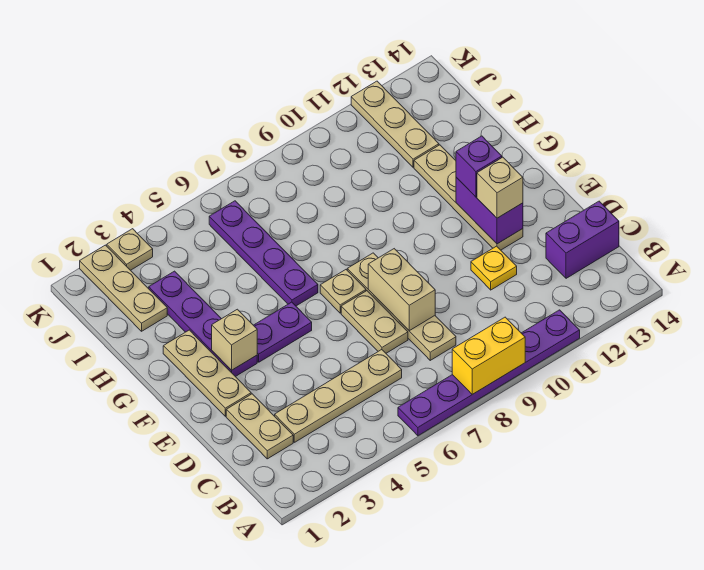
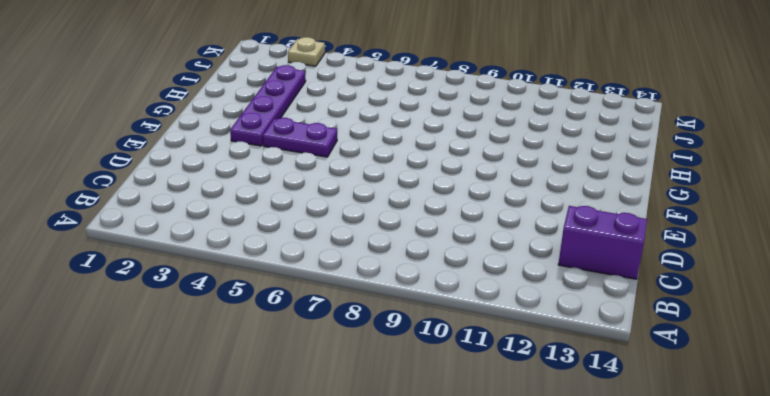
none -> purple plate A6:A11 level 1
none -> tan plate C2:D2 level 1
none -> tan plate C3:C6 level 1

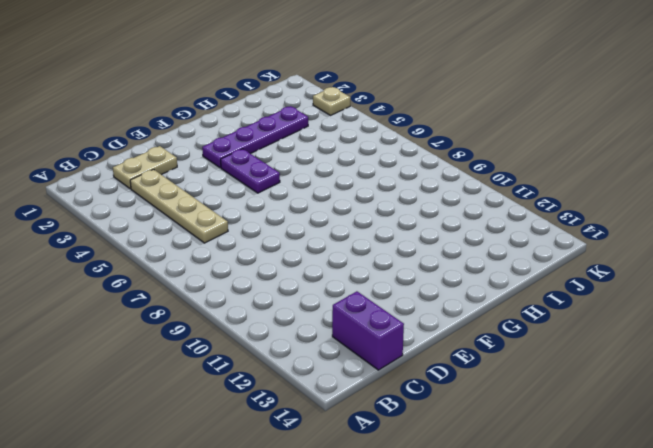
none -> purple plate A6:A11 level 1
none -> tan plate C8:F8 level 1
none -> tan plate D7:E7 level 1

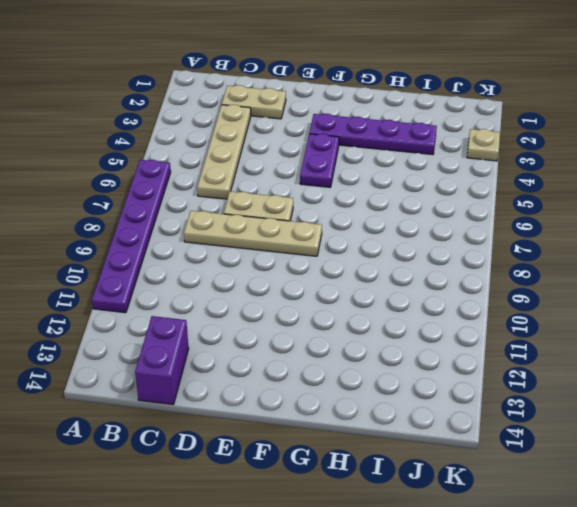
none -> yellow plate D11 level 1
none -> tan plate E2:G2 level 1
none -> tan plate E12:H12 level 1

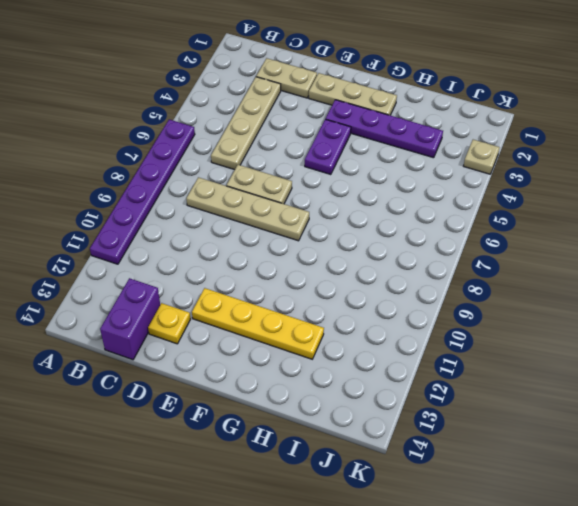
yellow plate D13 level 1 -> yellow plate D11 level 1
yellow plate E12:H12 level 1 -> tan plate E12:H12 level 1
none -> tan plate F7 level 1
none -> purple plate G6:J6 level 1
none -> tan plate I2:K2 level 1

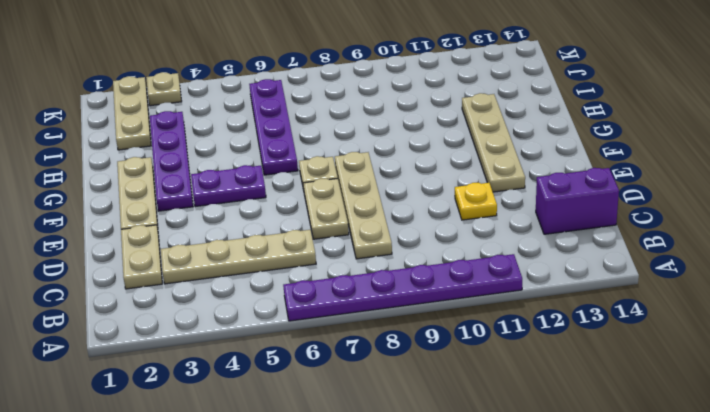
none -> tan plate I12:K12 level 1
none -> yellow brick A8:A9 level 2
none -> tan brick D8:E8 level 2

